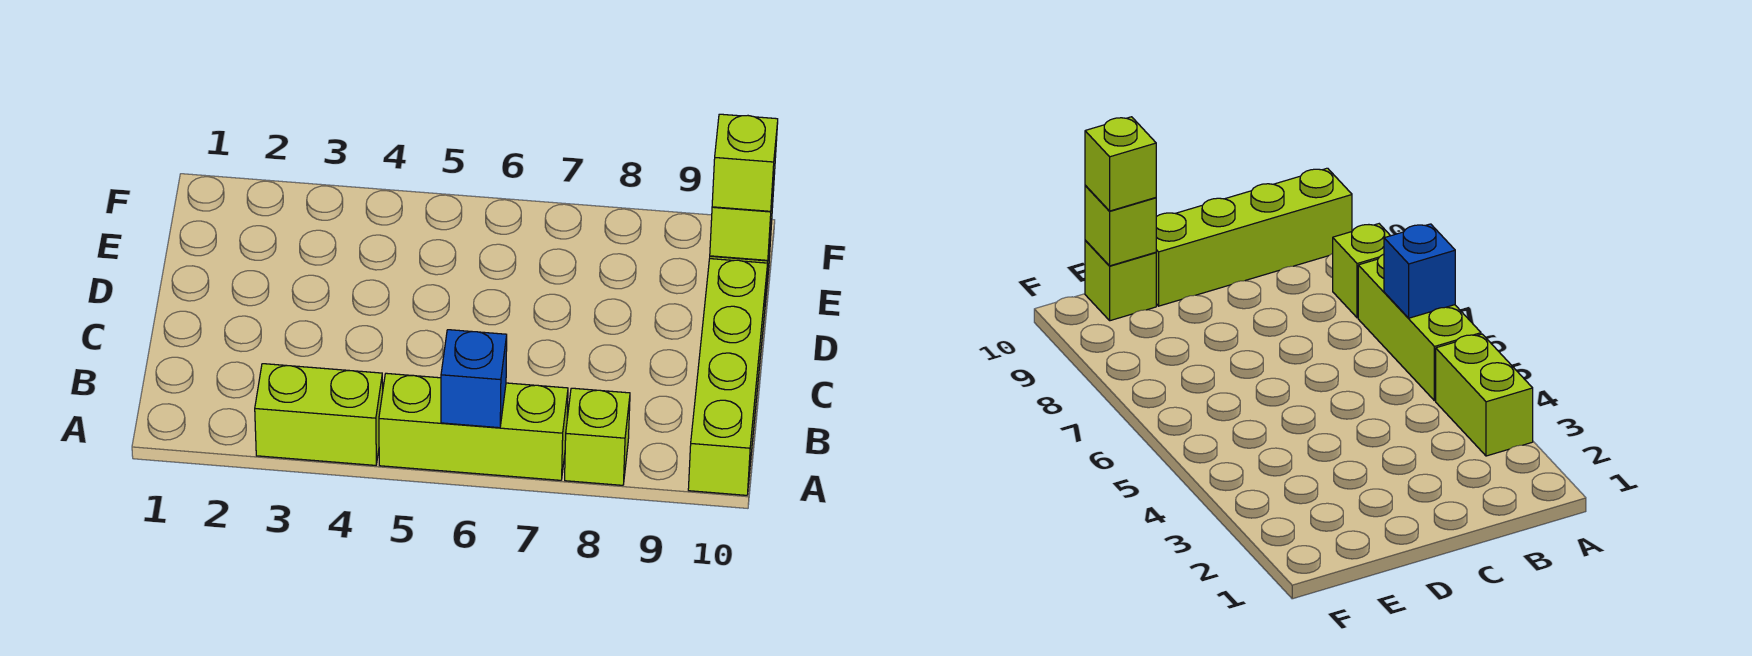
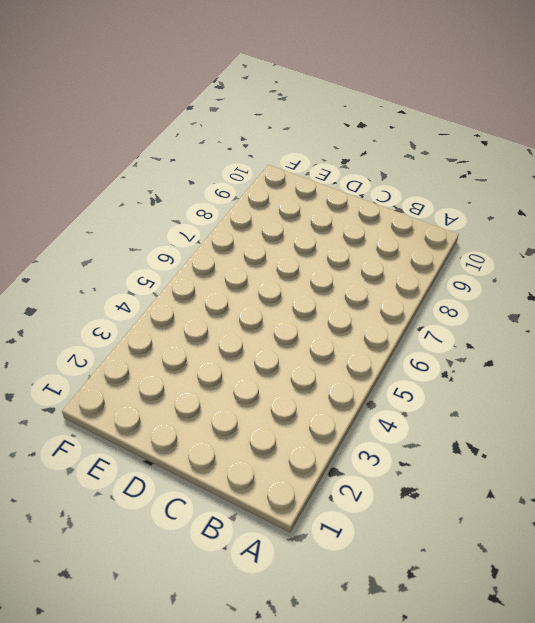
none -> lime brick A3:A4 level 1
none -> lime brick A5:A7 level 1

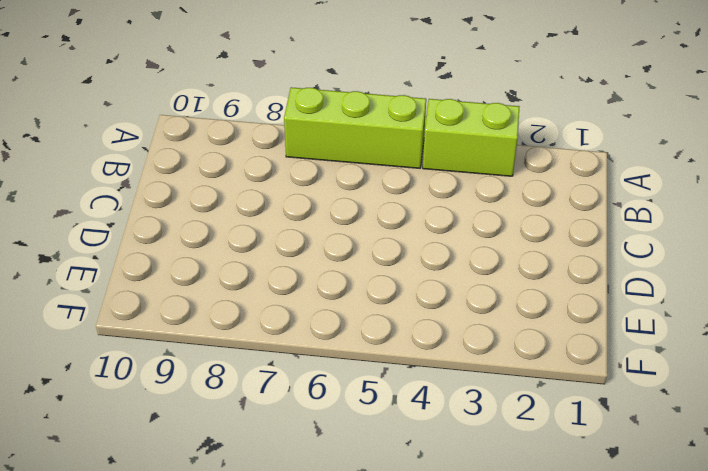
none -> lime brick A8 level 1
none -> lime brick A10:D10 level 1

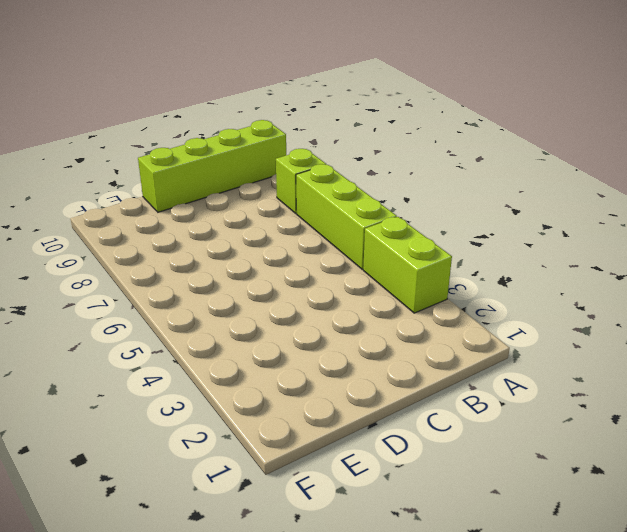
none -> lime brick E10 level 1
none -> blue brick A6 level 2

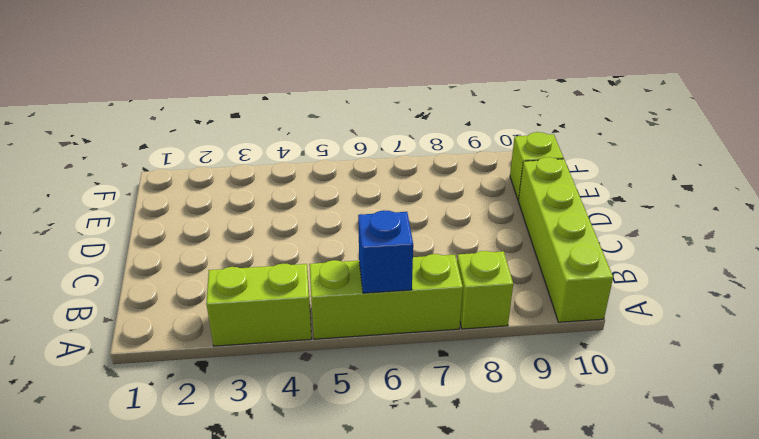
none -> lime brick E10 level 2
none -> lime brick E10 level 3

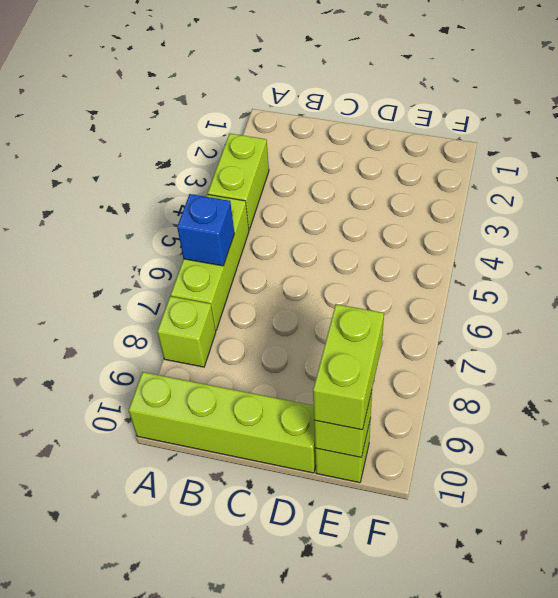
lime brick E9:E10 level 3 -> lime brick E10 level 3

